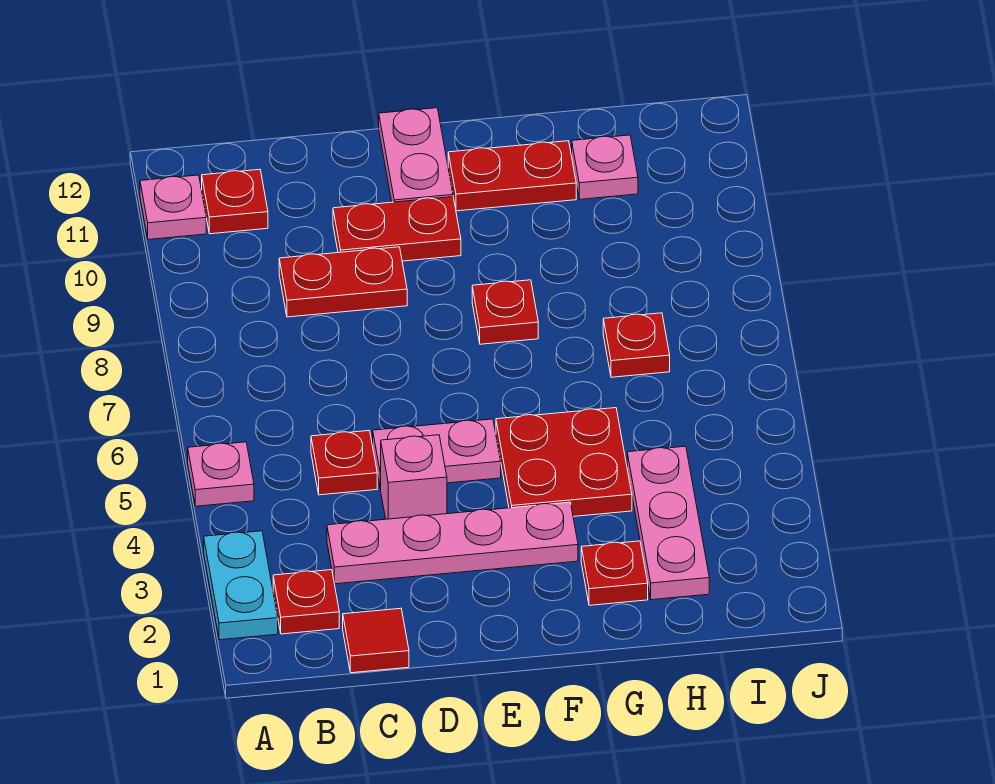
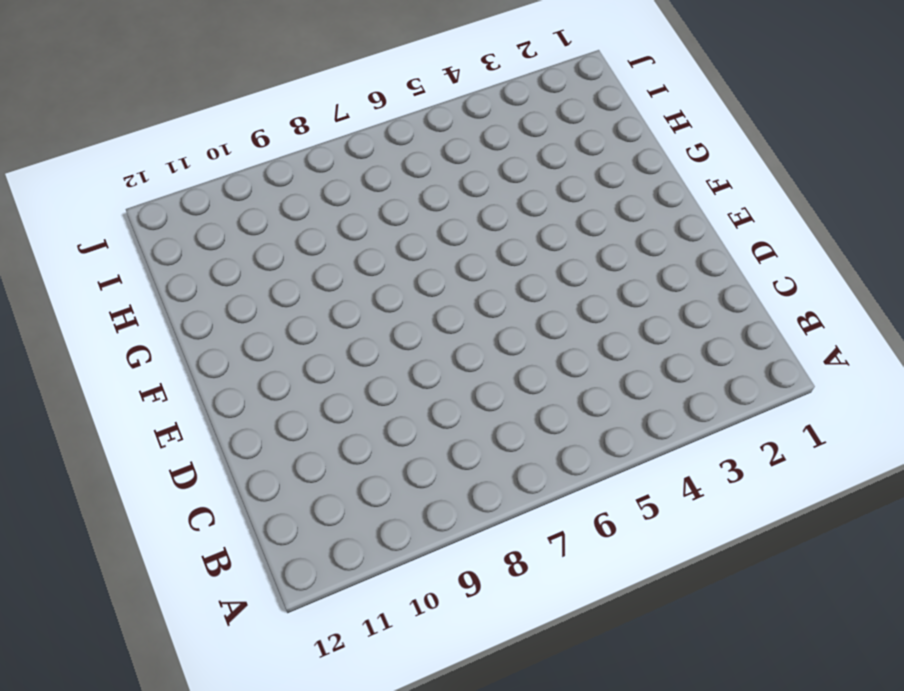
none -> cyan plate A2:A3 level 1
none -> pink plate A5 level 1
none -> pink plate A11 level 1

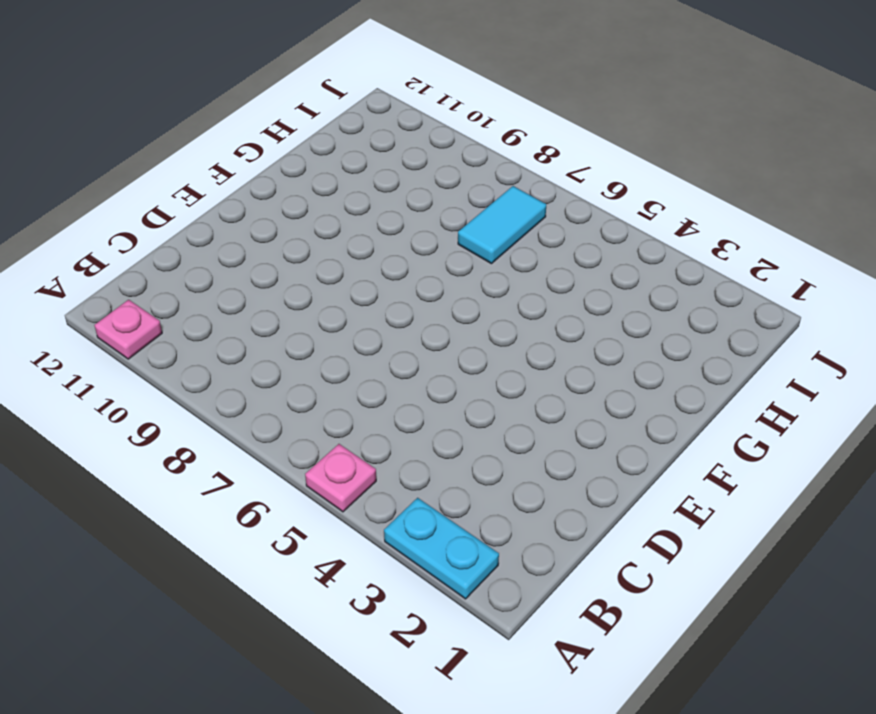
cyan tile H7:I7 level 1 -> red plate H7 level 1
none -> red plate B2 level 1
none -> red plate B11 level 1
none -> red tile C1 level 1

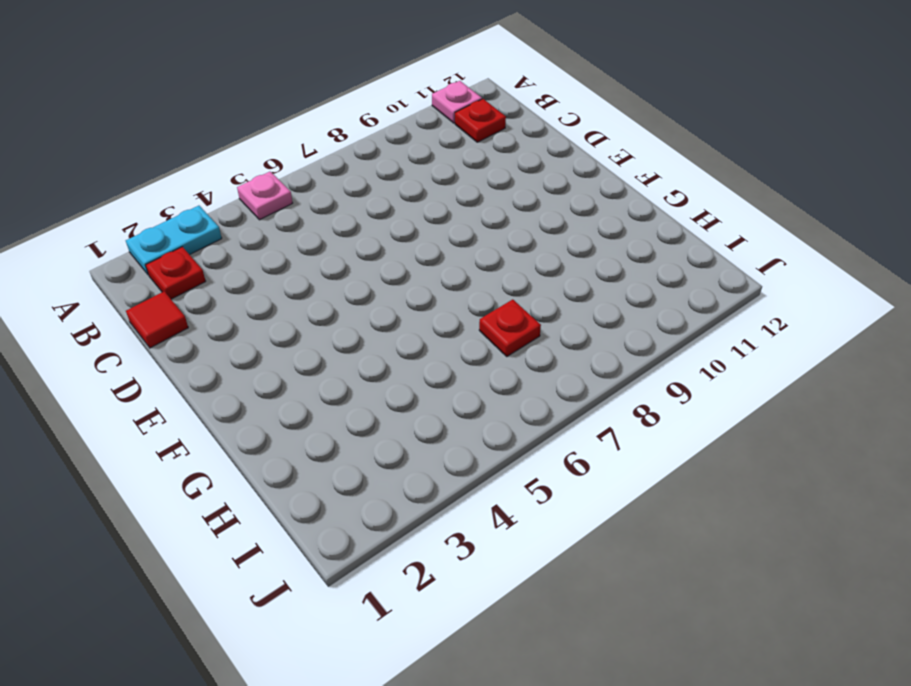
none -> pink plate C3:F3 level 1
none -> red plate C5 level 1
none -> red plate C9:D9 level 1

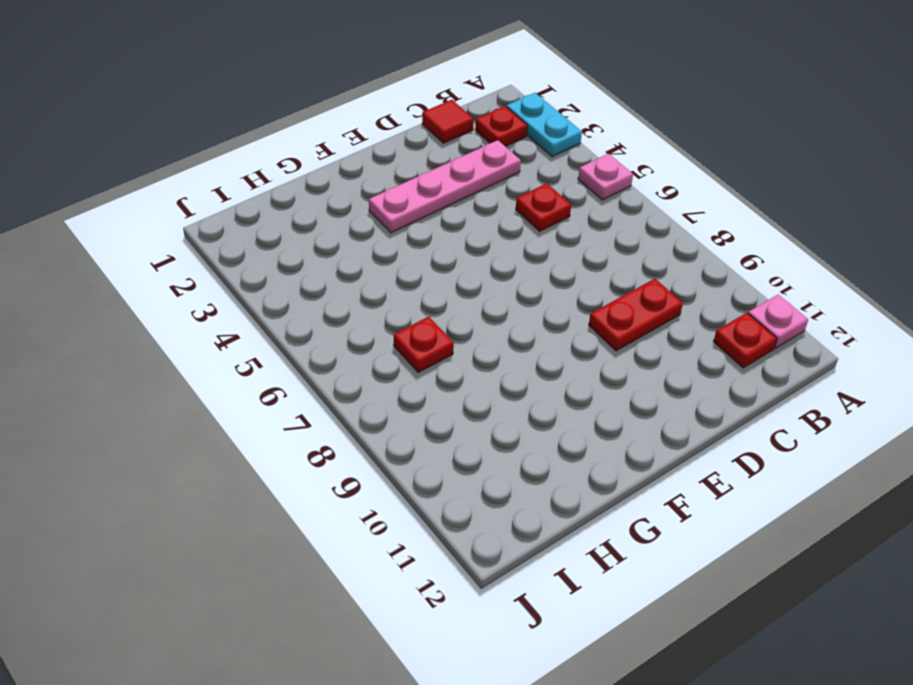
none -> pink brick D4 level 1
none -> pink plate D5:E5 level 1
none -> red plate D10:E10 level 1

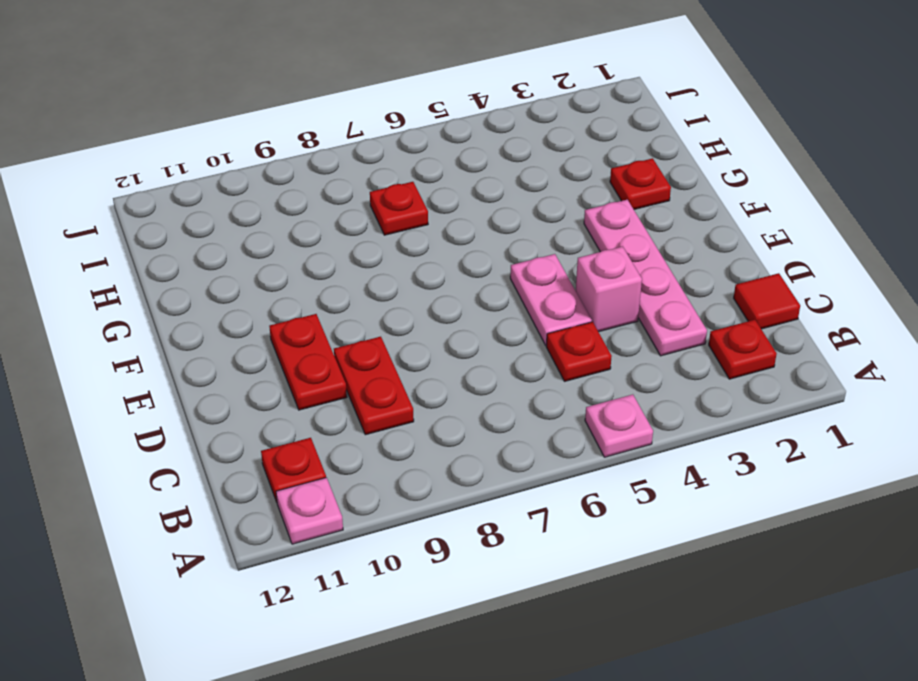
none -> cyan plate A2:A3 level 1
none -> pink plate E11:E12 level 1
none -> red plate F4:G5 level 1

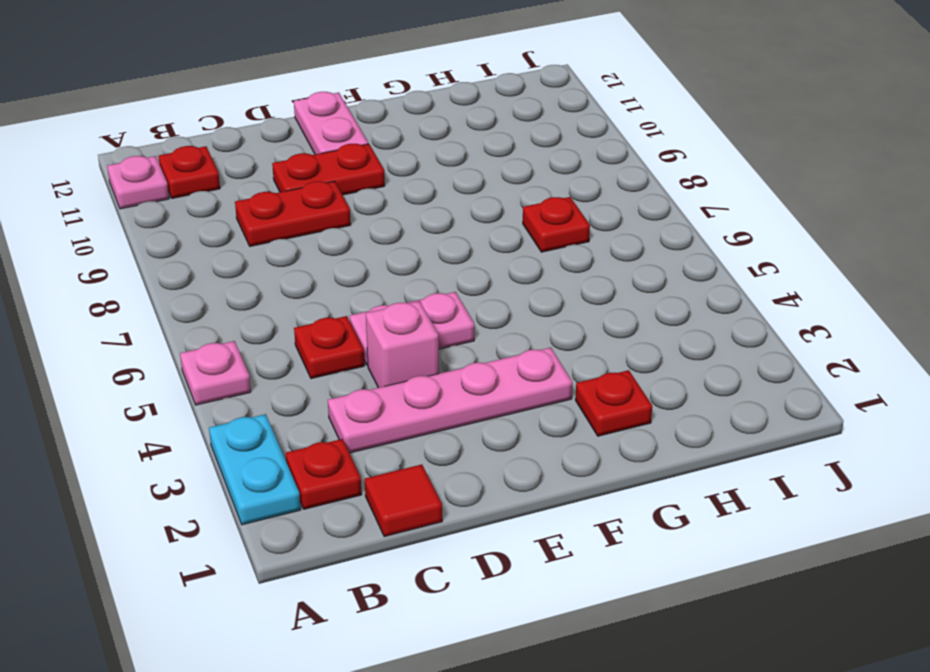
none -> red plate F4:G5 level 1
none -> red plate F8 level 1
none -> red plate F11:G11 level 1

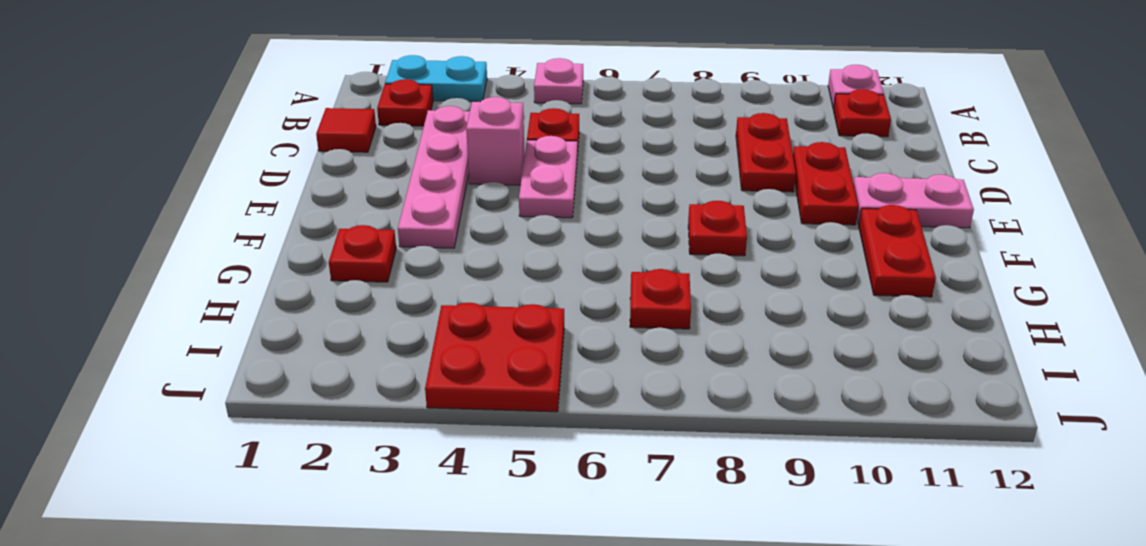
red plate I4:J5 level 1 -> red plate F4:G5 level 1
none -> pink plate H2:H4 level 1
none -> pink plate H11 level 1

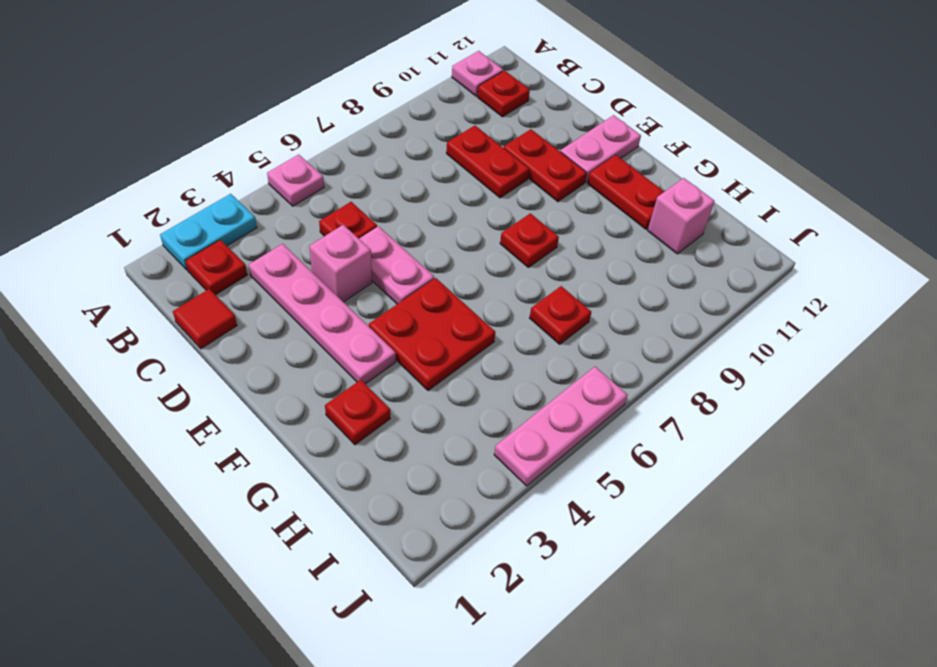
pink brick H11 level 1 -> pink plate H11 level 1
pink plate J4:J6 level 1 -> pink plate H2:H4 level 1

